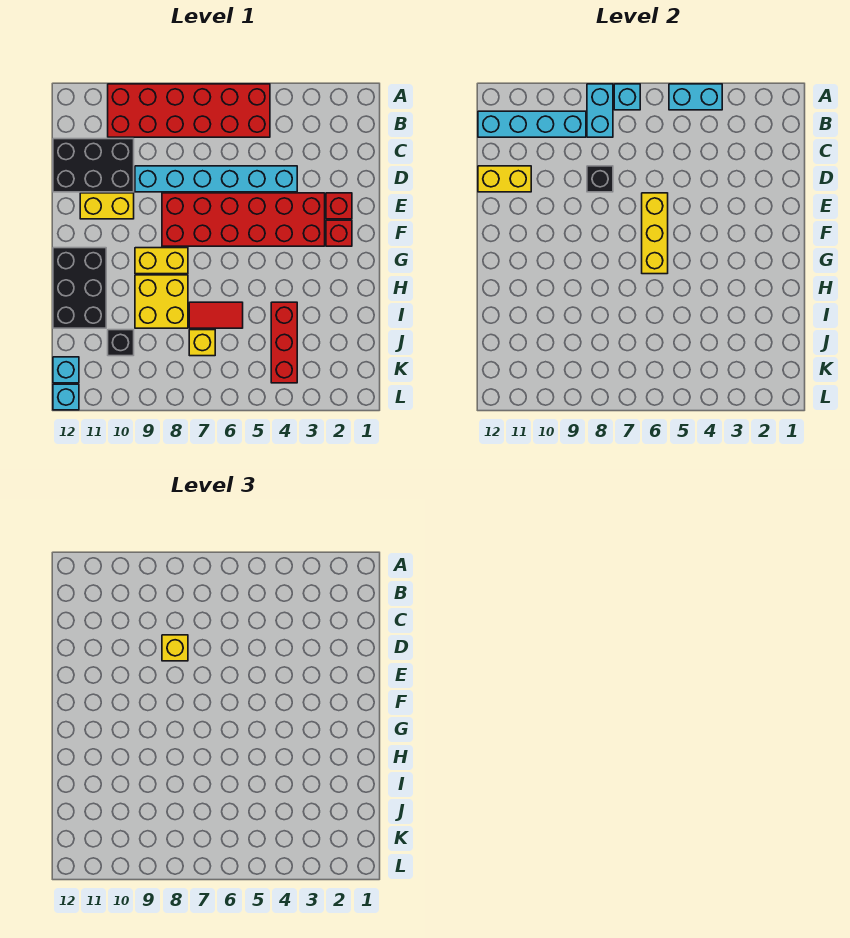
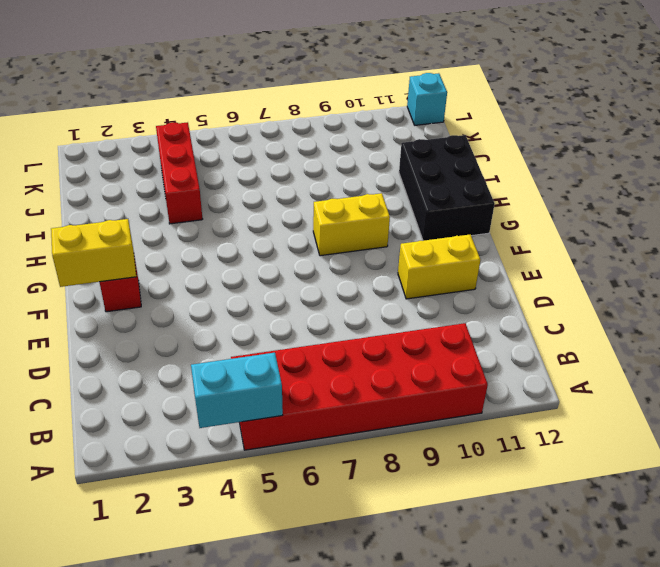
yellow brick F1:F2 level 2 -> yellow brick D11:D12 level 2
none -> black brick C10:D12 level 1
none -> cyan brick D4:D9 level 1
none -> red brick E2 level 1

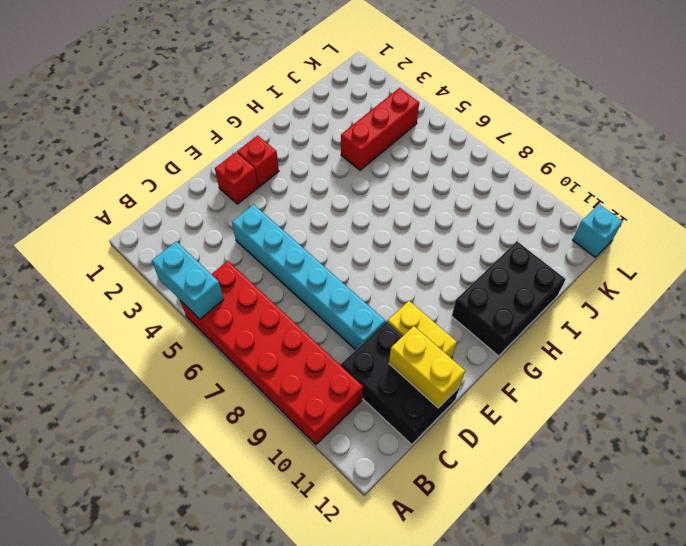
none -> red brick E3:F8 level 1
none -> yellow brick G8:G9 level 1
none -> yellow brick H8:I9 level 1

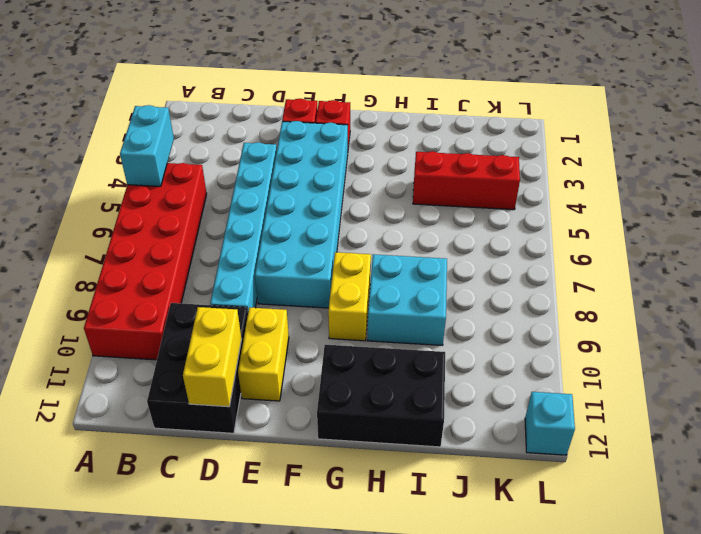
cyan brick E3:F8 level 1 -> red brick E3:F8 level 1
cyan brick H8:I9 level 1 -> yellow brick H8:I9 level 1
none -> red tile I6:I7 level 1
none -> yellow brick J7 level 1
none -> black brick J10 level 1

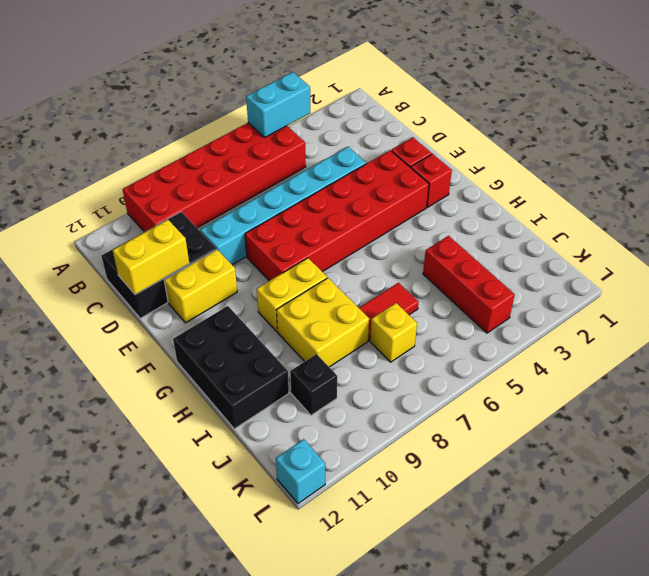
none -> cyan brick K12 level 1
none -> cyan brick A7 level 2
none -> cyan brick A8:B8 level 2

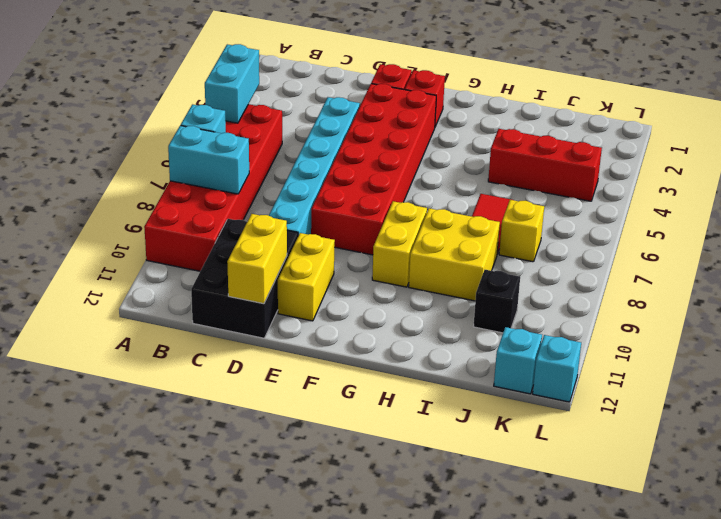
none -> black brick G11:I12 level 1
none -> cyan brick B9:B12 level 2
none -> black brick D8 level 2

